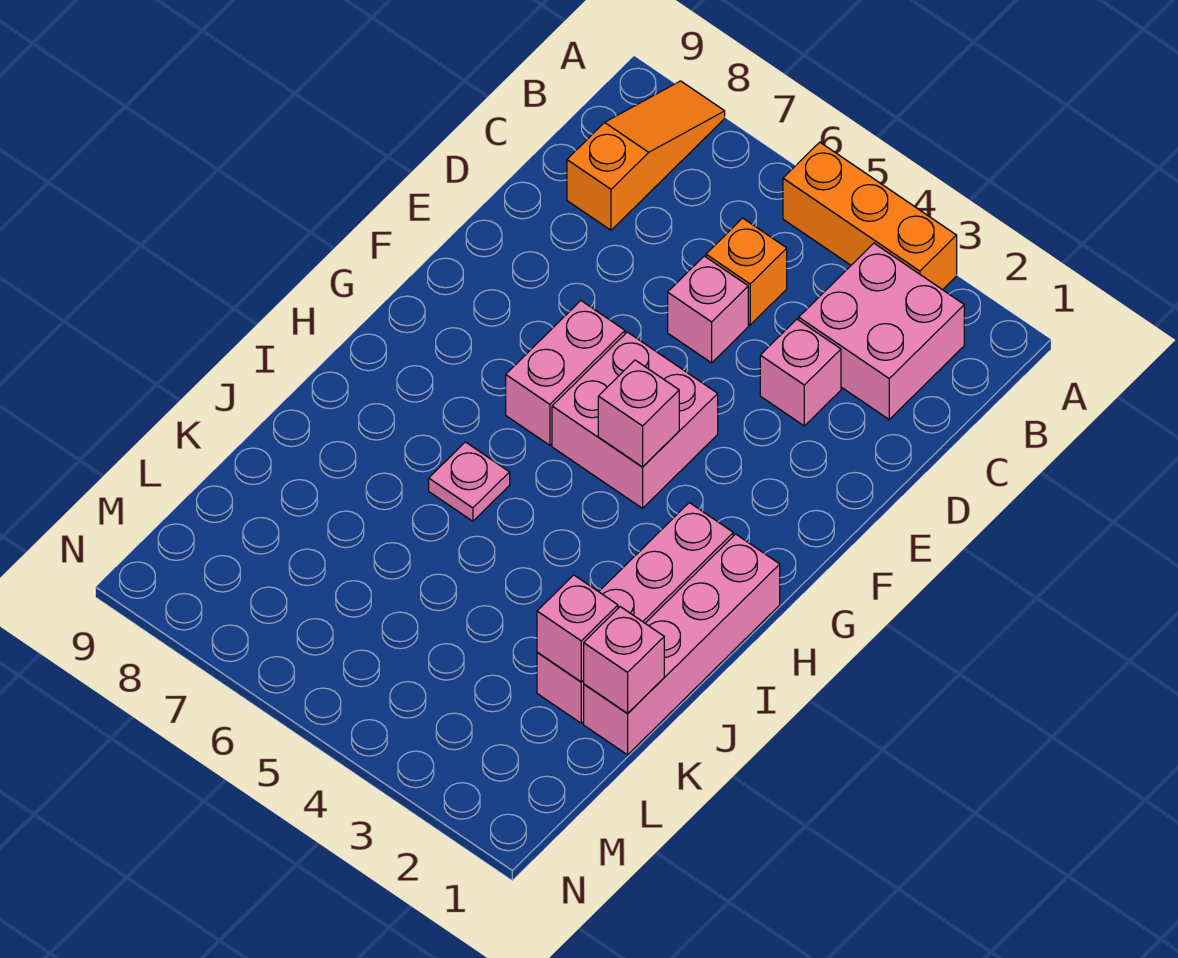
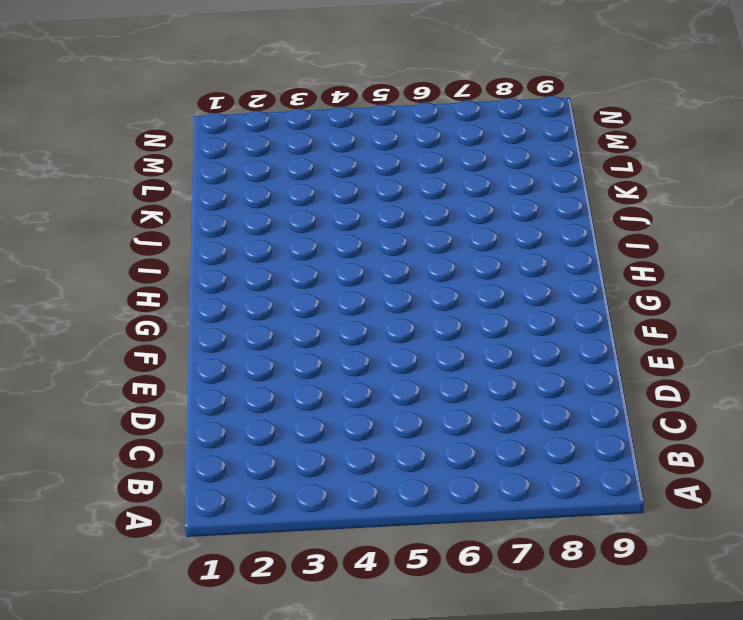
none -> orange brick A3:A5 level 1
none -> orange slope A8:C8 level 1 top C
none -> pink brick B2:C3 level 1

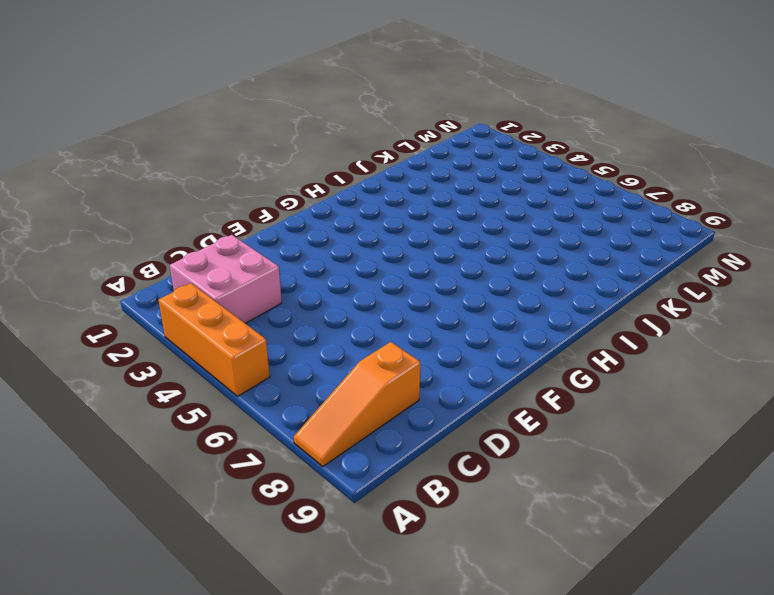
none -> orange brick C5 level 1
none -> pink brick D3 level 1
none -> pink brick D5 level 1

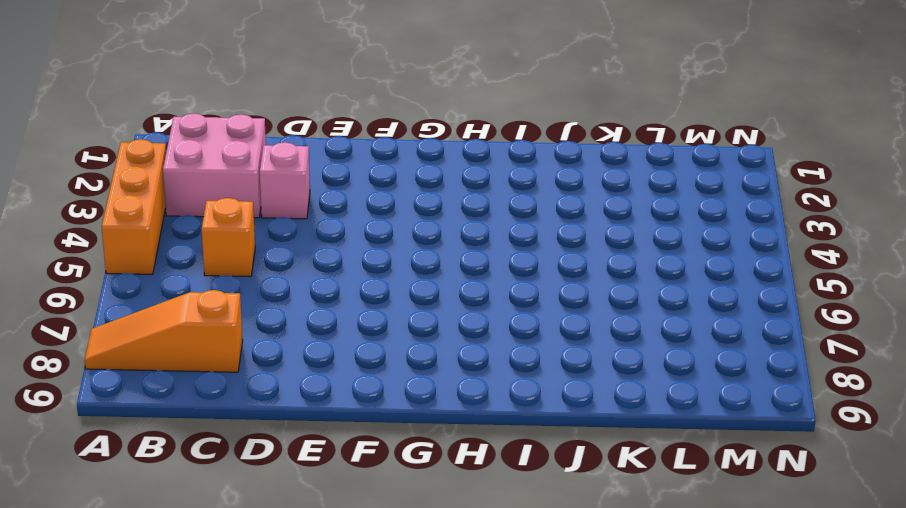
none -> pink brick D5 level 1
none -> pink brick F4:G5 level 1
none -> pink brick F6:G6 level 1

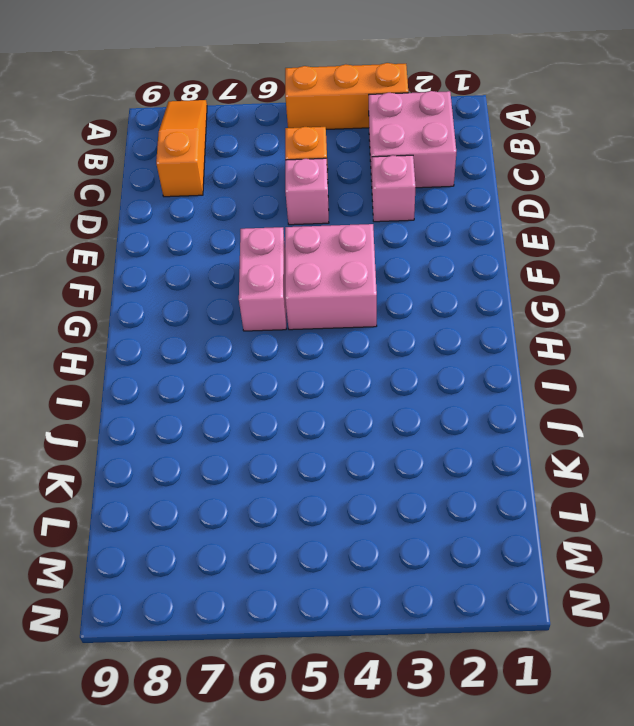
none -> pink brick H1:K1 level 1
none -> pink brick H2:K2 level 1
none -> pink plate I6 level 1

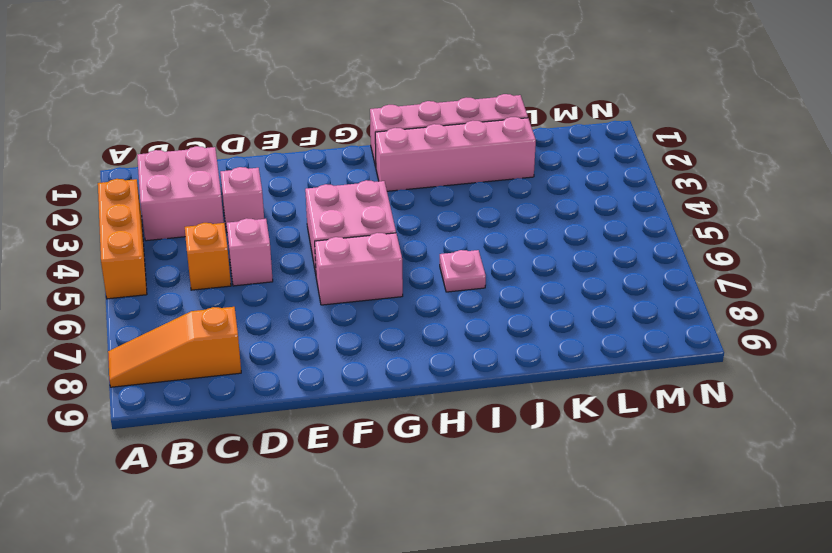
none -> pink brick G4 level 2
none -> pink brick K1 level 2
none -> pink brick K2 level 2

